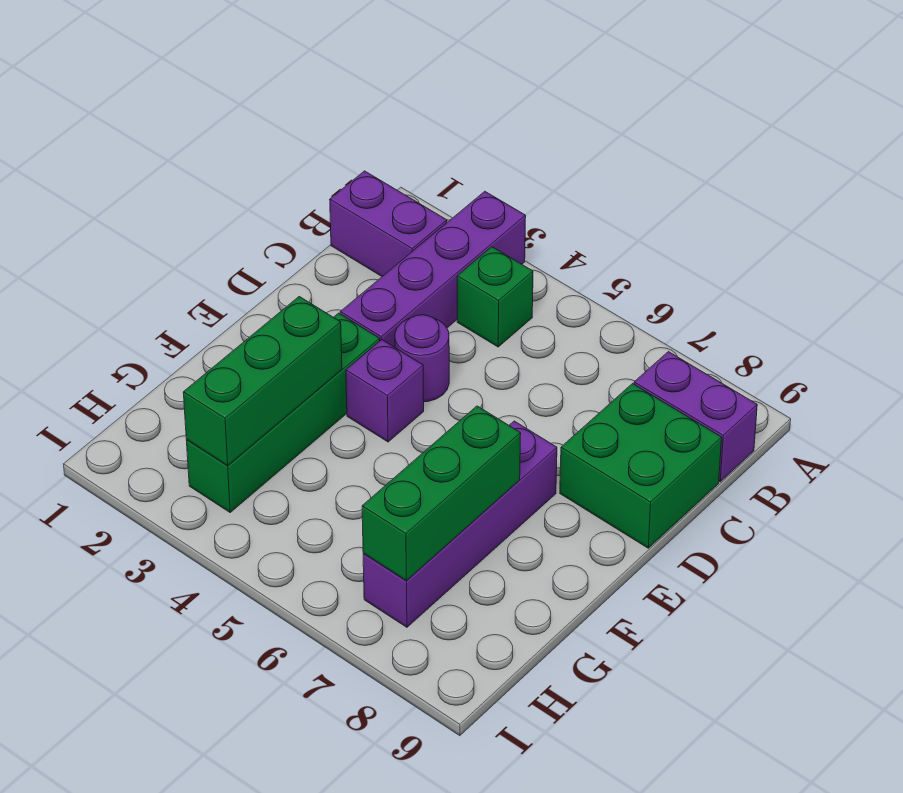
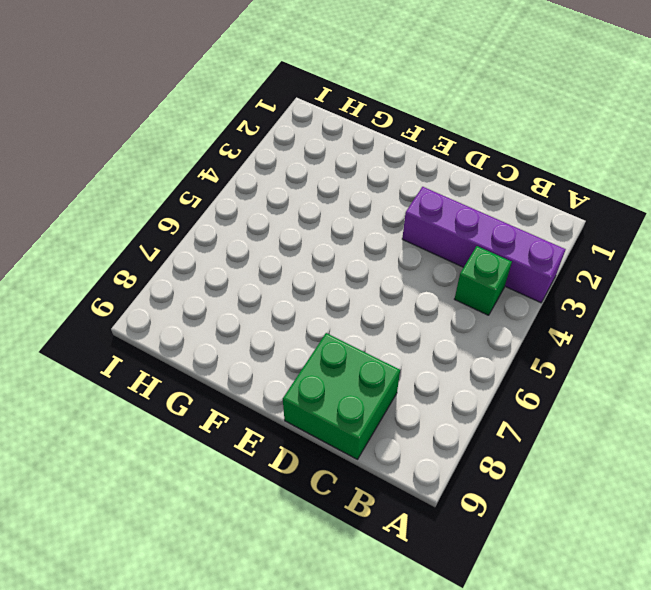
none -> purple brick B1:B2 level 1
none -> purple brick B8:B9 level 1

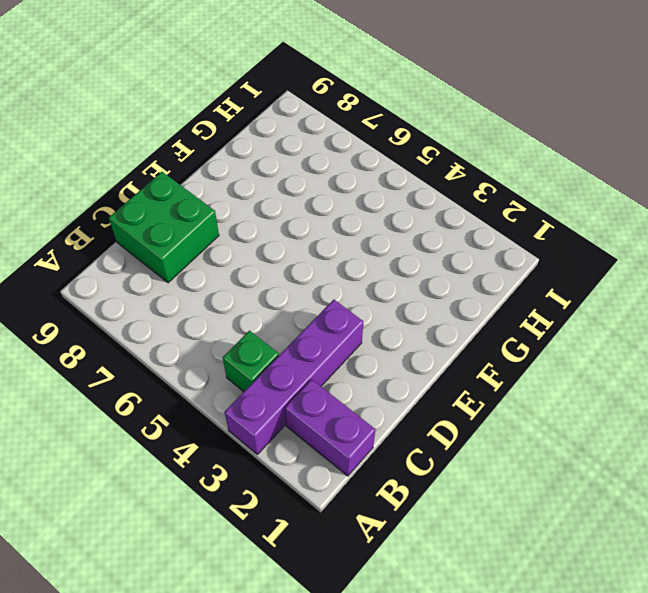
none -> purple brick B8:B9 level 1
none -> purple round brick D4 level 1

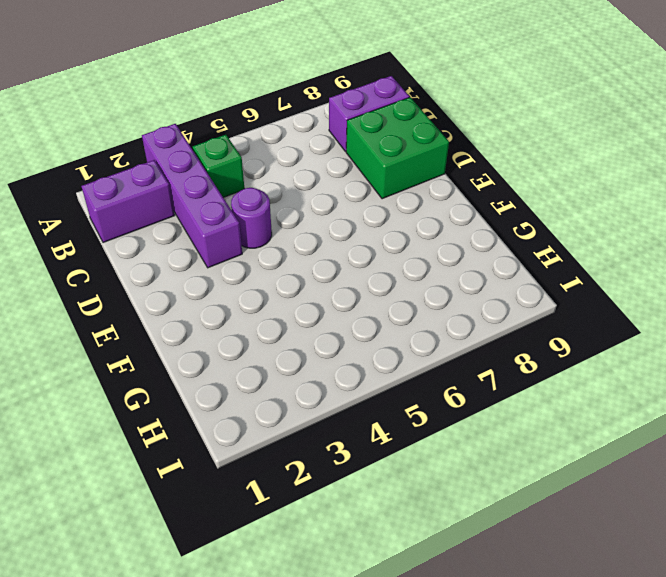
none -> green brick E3:H3 level 1
none -> purple brick E4 level 1

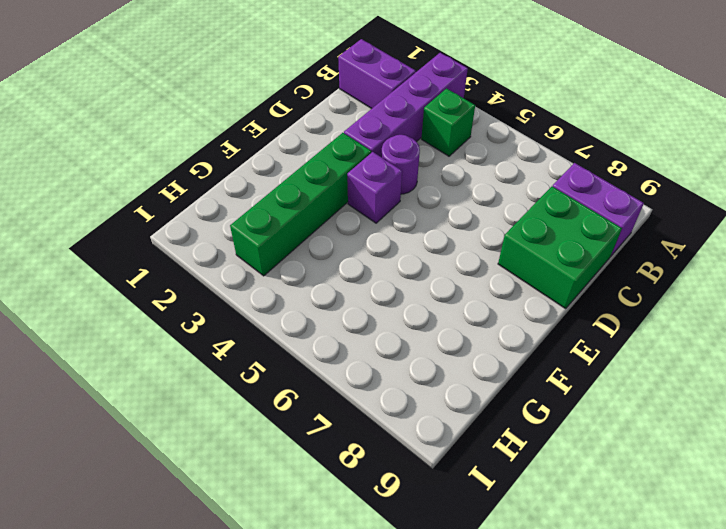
none -> purple brick E7:H7 level 1
none -> green brick F3:H3 level 2

